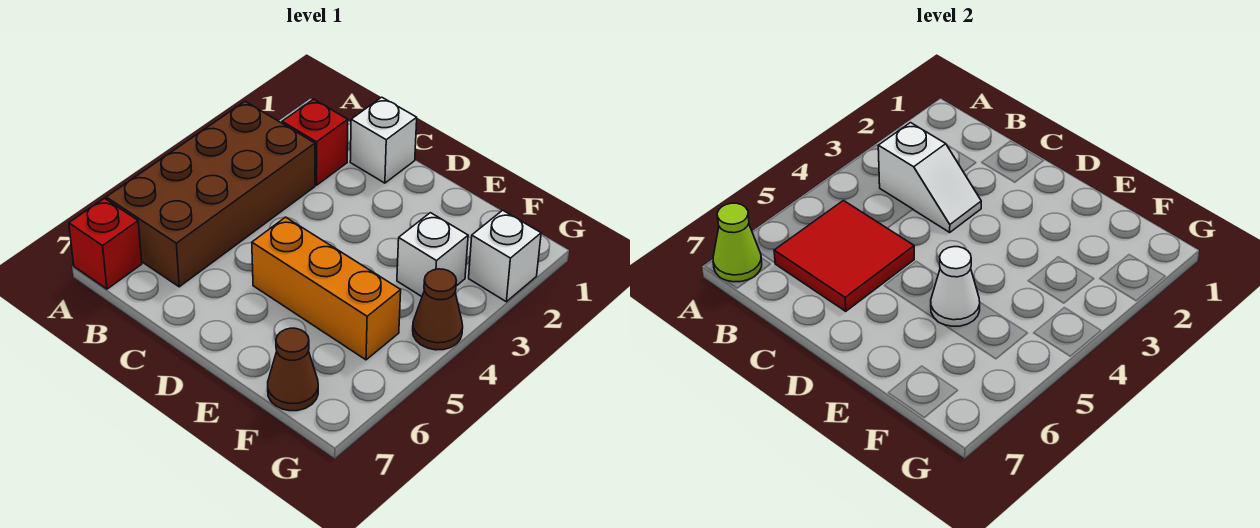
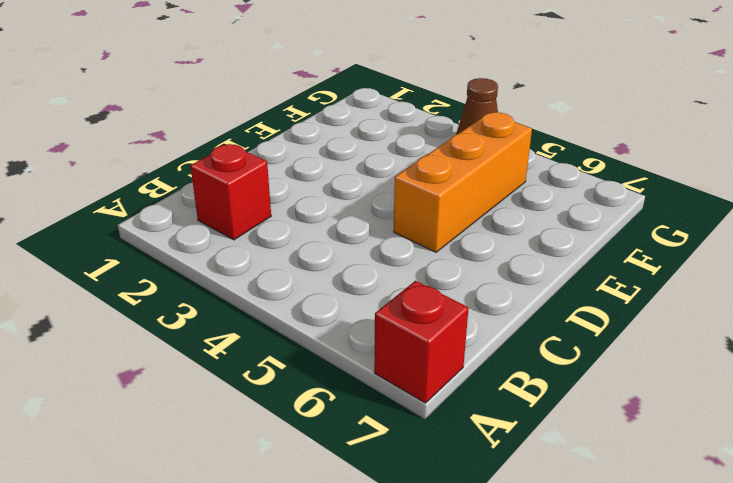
none -> brown brick A3:B6 level 1
none -> white brick C1 level 1
none -> white brick F3 level 1

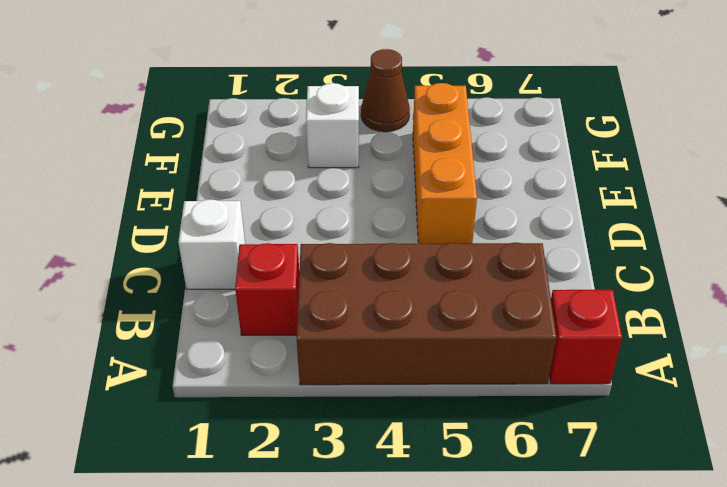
none -> brown cone F7 level 1
none -> white brick G2 level 1
none -> lime cone A7 level 2

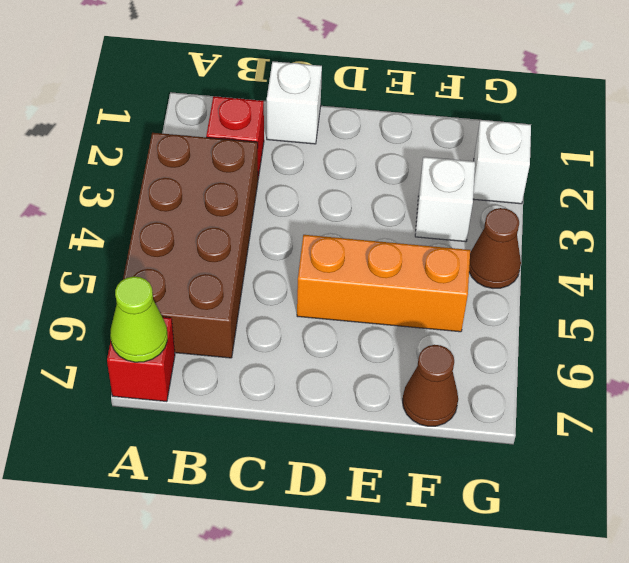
none -> white slope B3:C3 level 2 top B
none -> red tile B5:C6 level 2
none -> white cone E5 level 2

